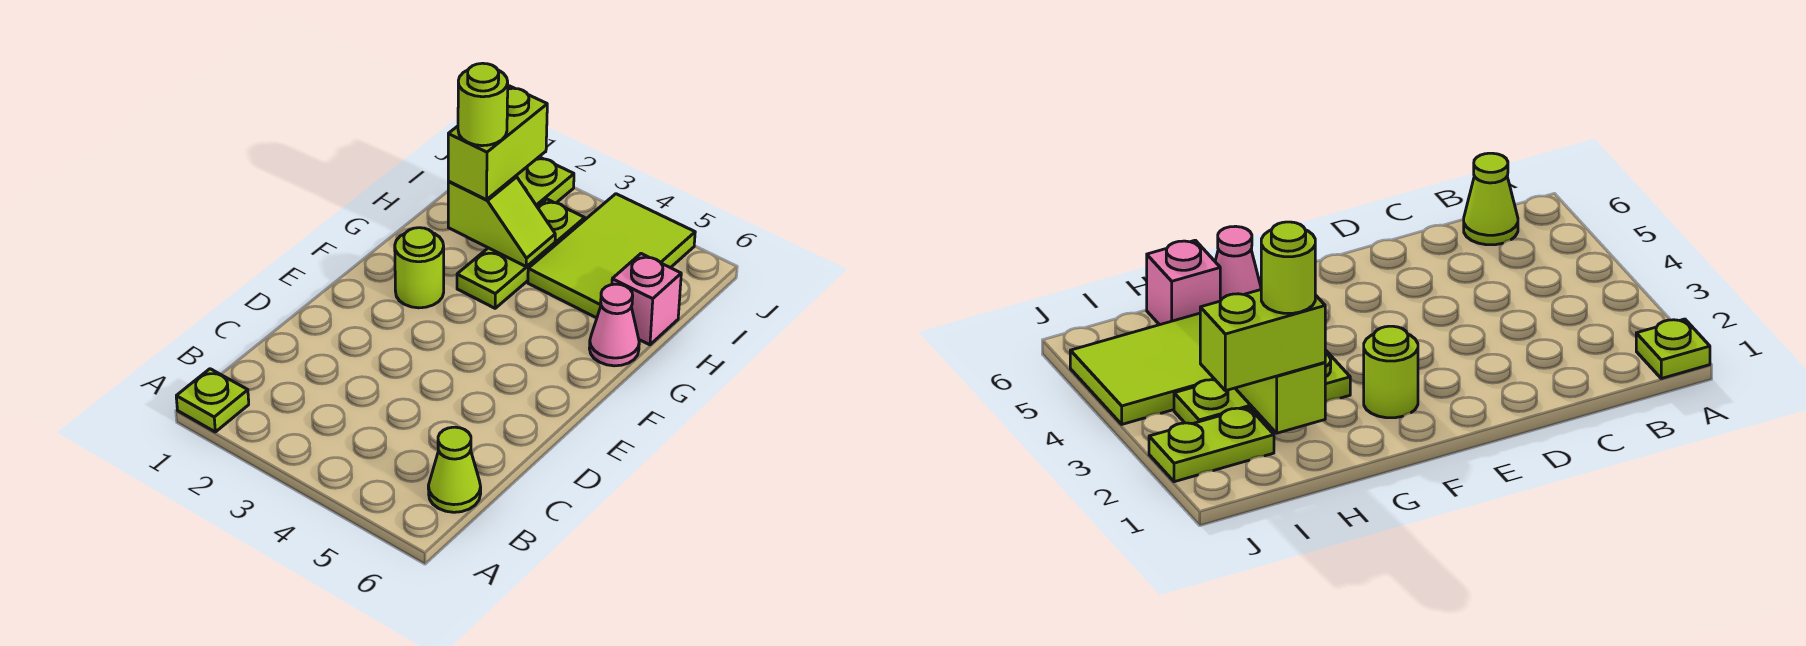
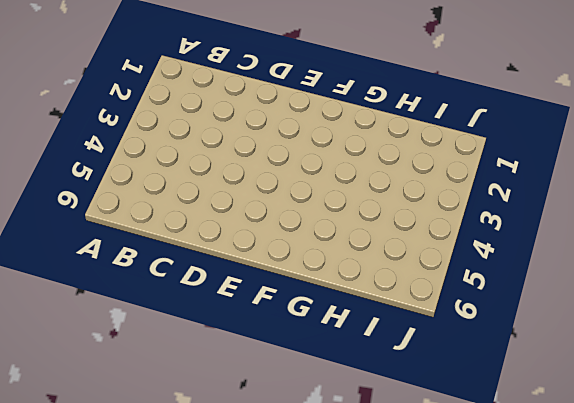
none -> lime plate A1 level 1
none -> lime cone B6 level 1

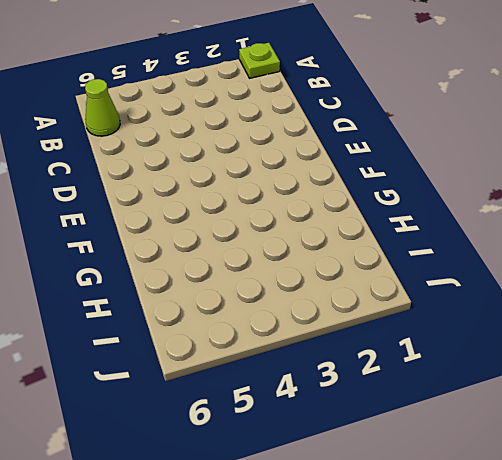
none -> lime round brick F2 level 1
none -> lime plate G3:I3 level 1

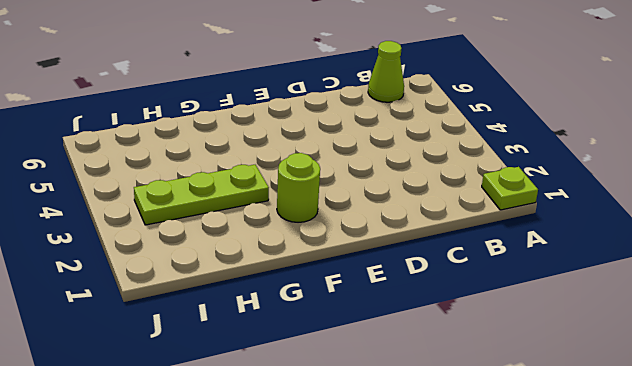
none -> pink cone G6 level 1
none -> lime tile H4:J5 level 1

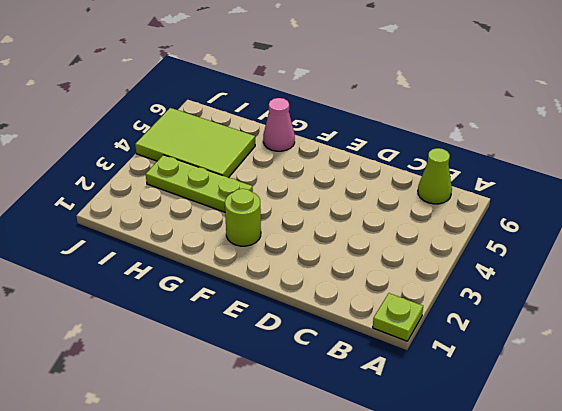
none -> pink brick H6 level 1
none -> lime plate I2:J2 level 1

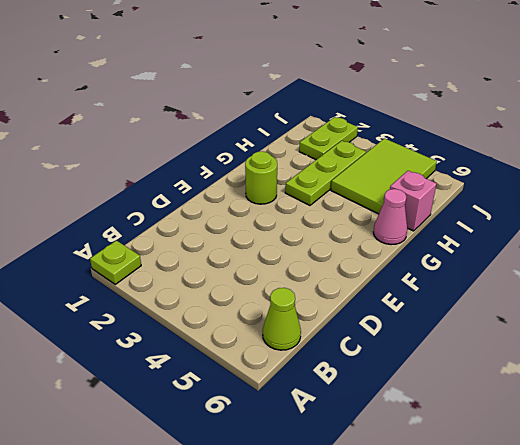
none -> lime slope H2:H3 level 2 top 2
none -> lime brick H2:I2 level 3

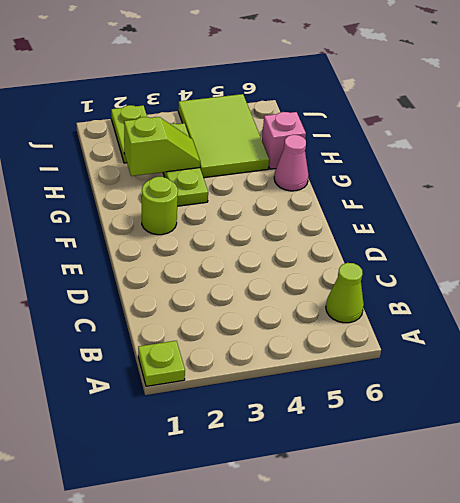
none -> lime brick H2:I2 level 3
none -> lime round brick H2 level 4

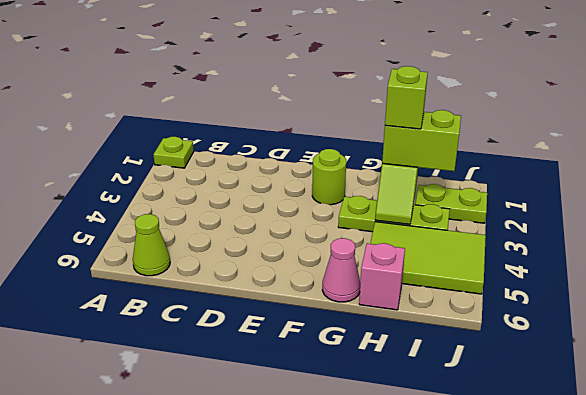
lime brick H2 level 4 -> lime round brick H2 level 4

